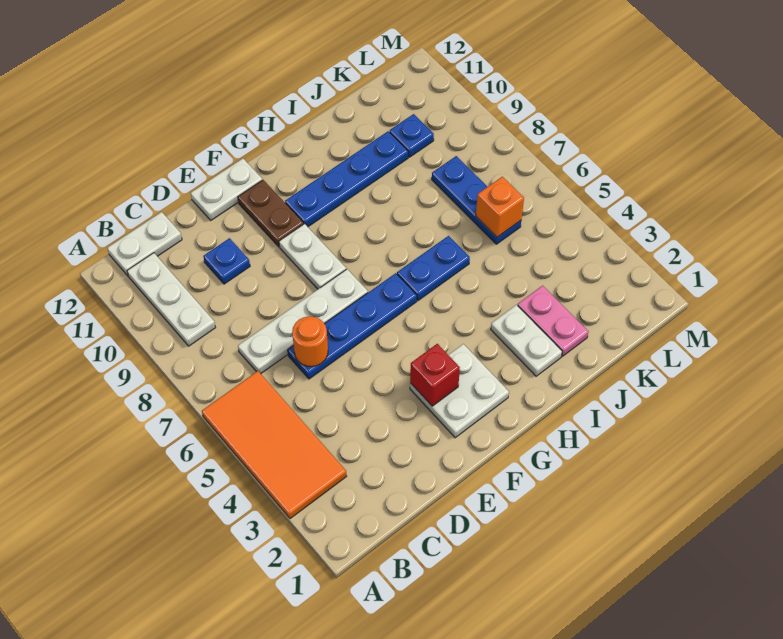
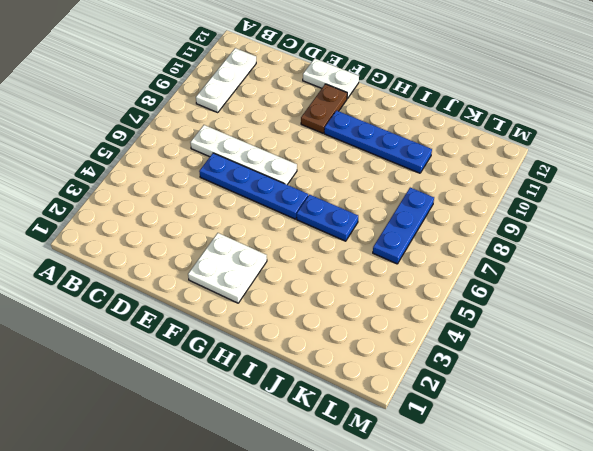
none -> orange tile A3:B6 level 1
none -> white plate B12:C12 level 1
none -> blue plate D10 level 1

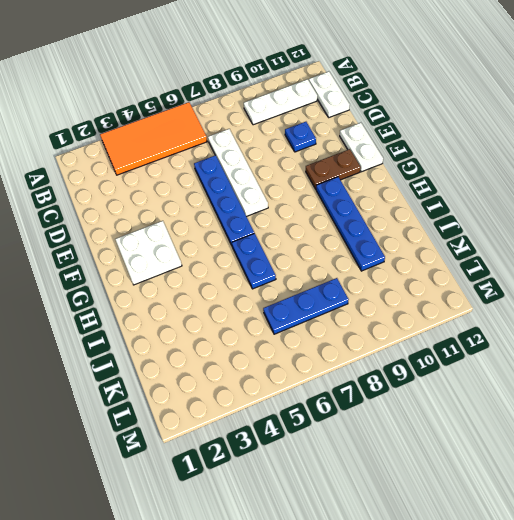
none -> white plate F8:F9 level 1
none -> white plate I2:I3 level 1
none -> pink plate J2:J3 level 1

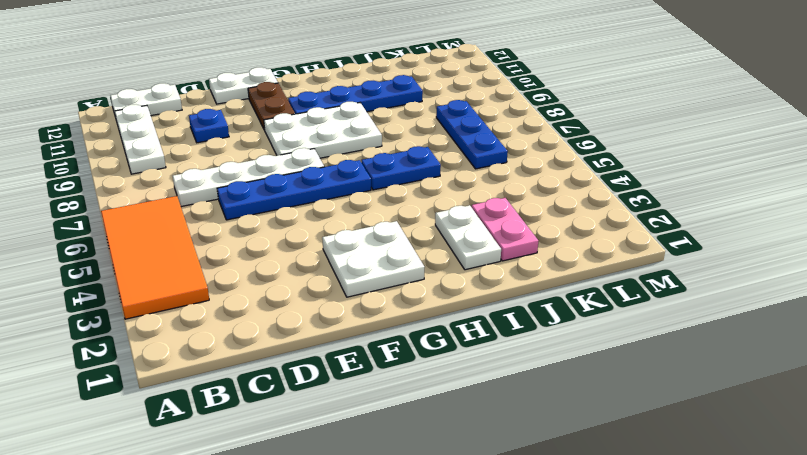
white plate F8:H9 level 1 -> white plate F8:F9 level 1
none -> blue plate K10 level 1
none -> orange round brick D6 level 2
none -> red brick F3 level 2

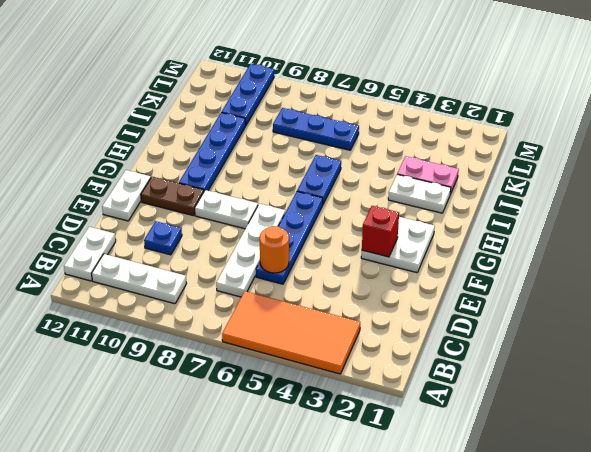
blue plate K10:M10 level 1 -> blue plate K10 level 1
none -> orange brick K6 level 2

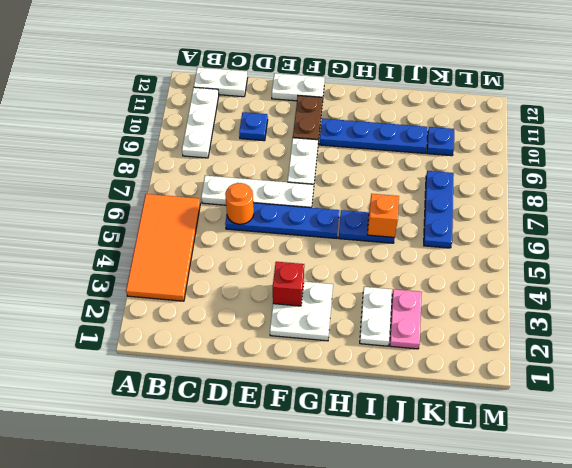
orange brick I6 level 2 -> orange brick K6 level 2

